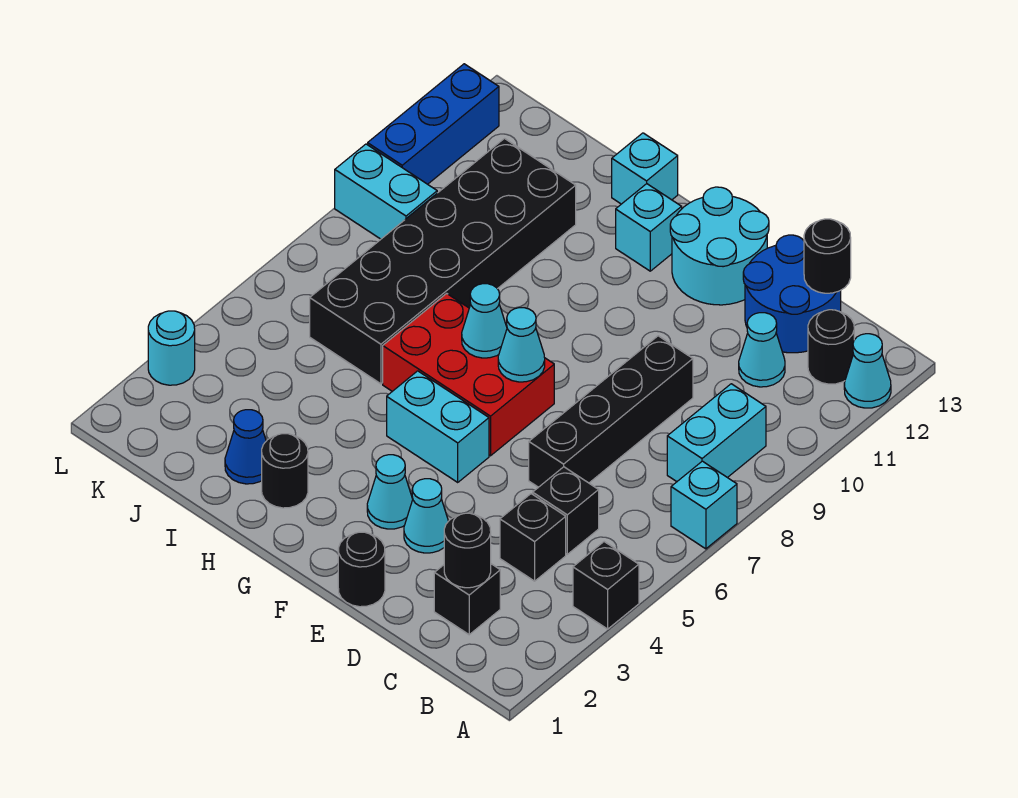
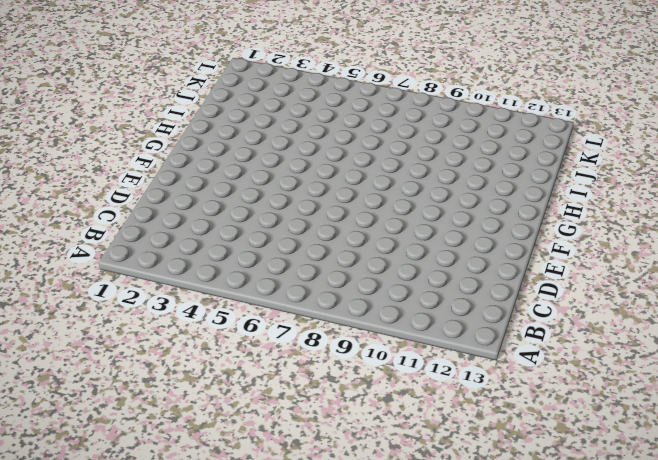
none -> black brick A4 level 1
none -> cyan brick A7 level 1
none -> cyan cone A12 level 1

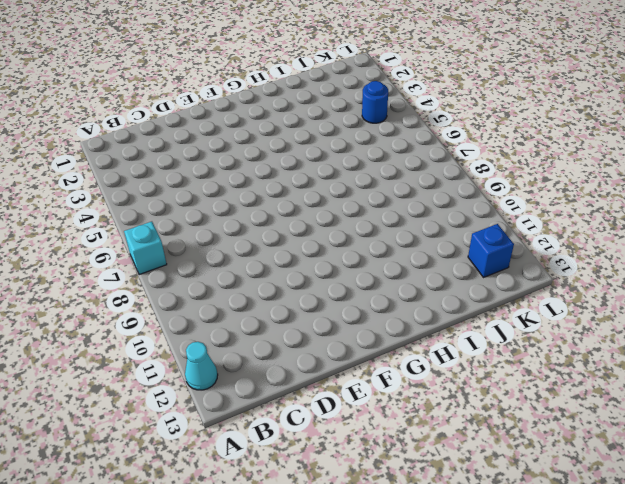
blue round brick K4 level 1 -> none
blue brick K12 level 1 -> none
none -> black brick A4 level 1
none -> cyan brick B8:B9 level 1
none -> black round brick B12 level 1

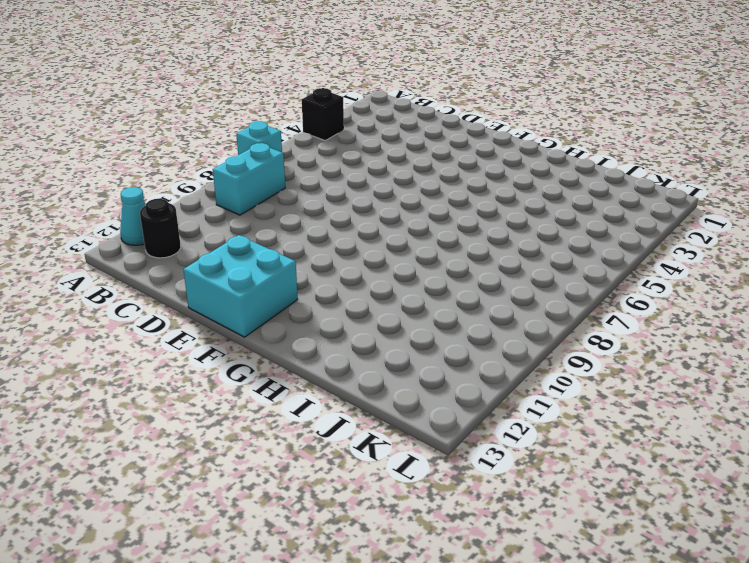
cyan brick E12:F13 level 1 -> cyan round brick E12:F13 level 1
none -> black brick C2 level 1
none -> black brick C4 level 1
none -> black brick C5 level 1

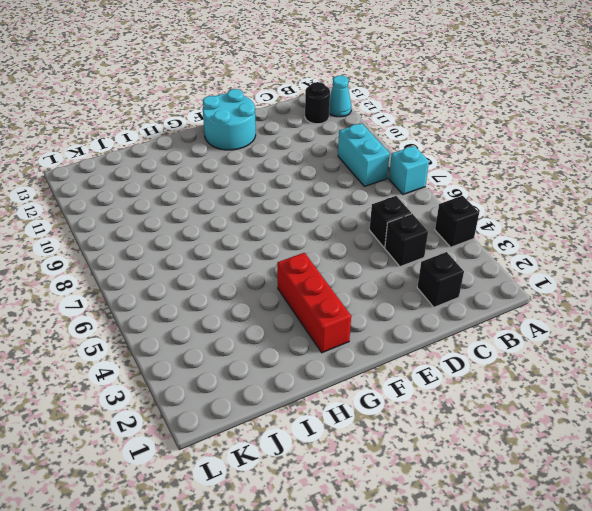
red brick G2:G4 level 1 -> none
none -> cyan cone C11 level 1
none -> blue round brick C12:D13 level 1
none -> black brick D6:D9 level 1

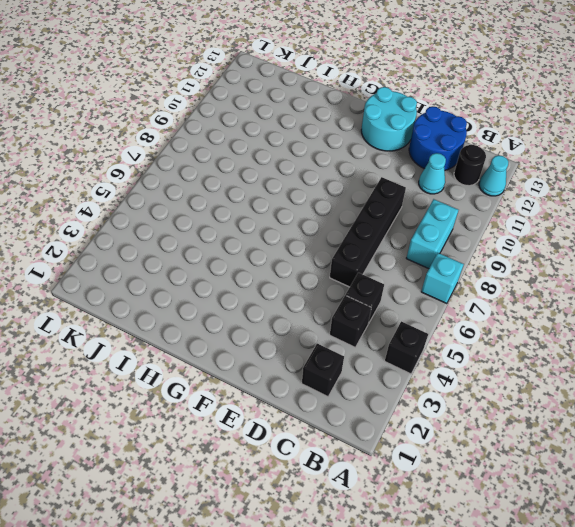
none -> black round brick E1 level 1
none -> cyan cone E3 level 1
none -> cyan cone F3 level 1

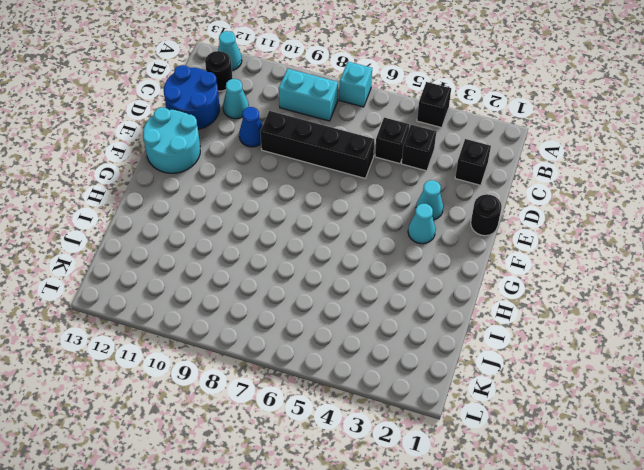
blue cone D10 level 1 -> blue cone I2 level 1
none -> cyan brick F5:G5 level 1
none -> red brick F6:H7 level 1
none -> cyan brick G12 level 1

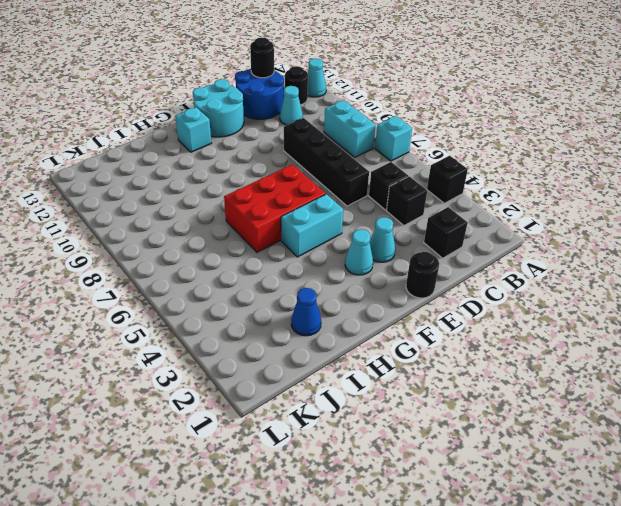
none -> black round brick H2 level 1
none -> cyan brick H13 level 1
none -> black brick I6:J11 level 1

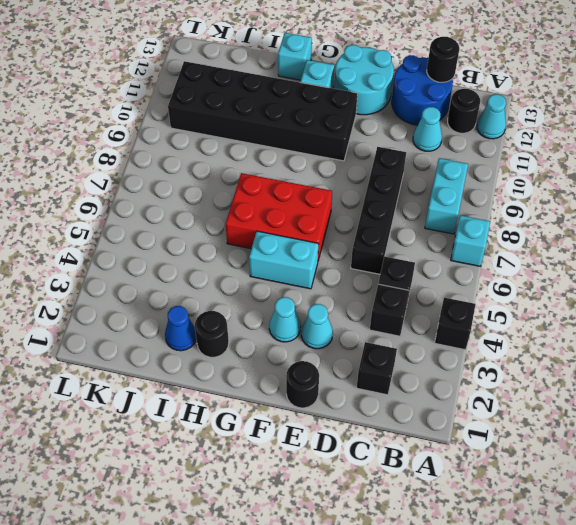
black brick F10:K11 level 1 -> black brick I6:J11 level 1
none -> cyan brick K9:L9 level 1
none -> cyan round brick L3 level 1
none -> blue brick L10:L12 level 1

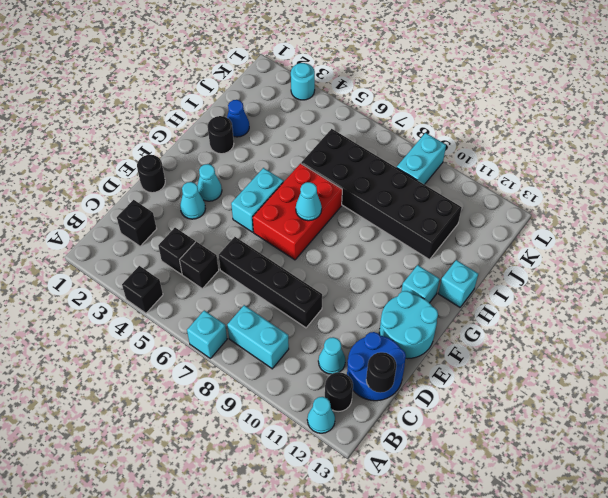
none -> blue brick L10:L12 level 1
none -> black round brick C2 level 2
none -> cyan cone F7 level 2

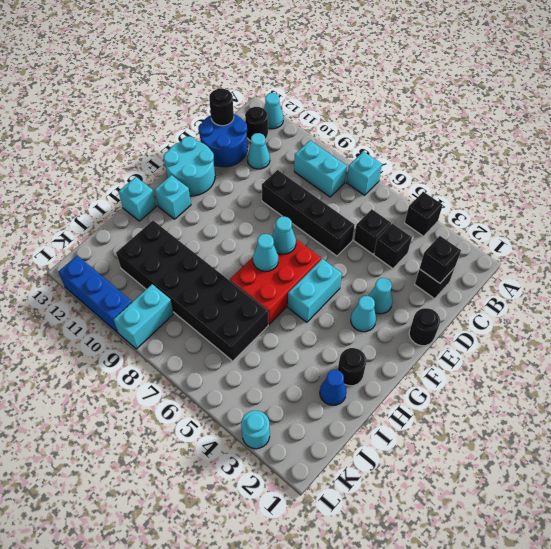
black brick C2 level 2 -> black round brick C2 level 2

